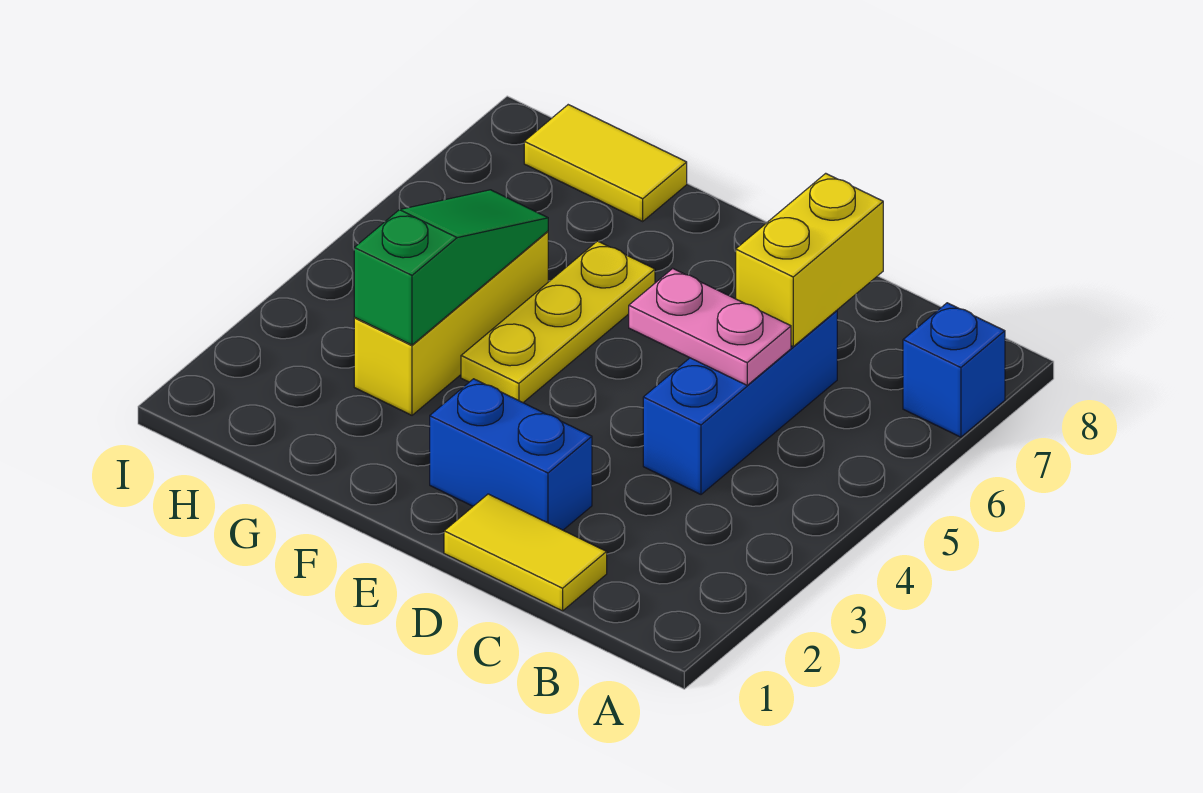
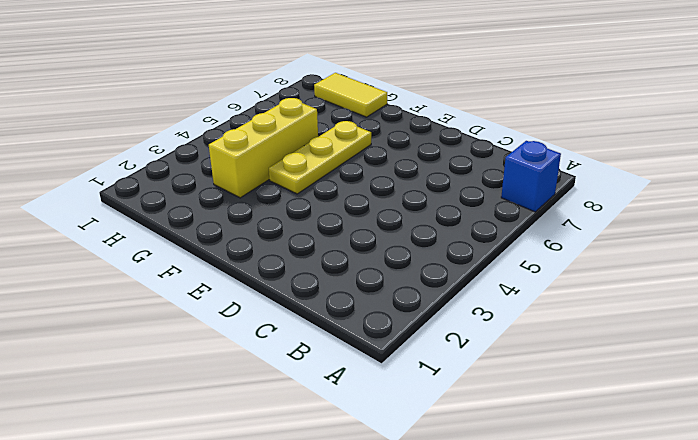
none -> yellow tile C1:D1 level 1
none -> blue brick C4:C6 level 1

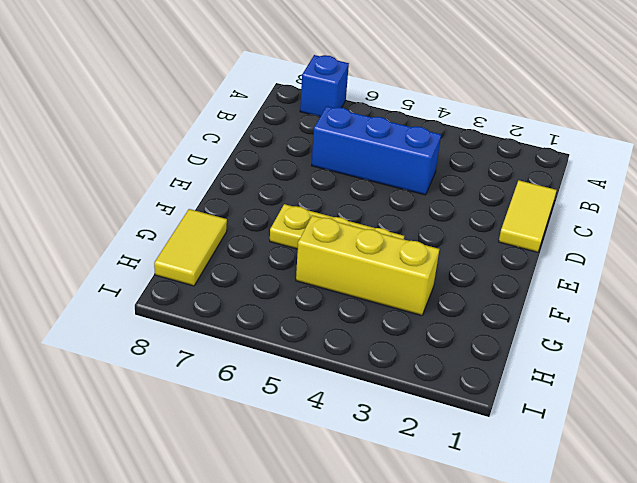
none -> blue brick D2:E2 level 1
none -> pink plate C5:D5 level 2

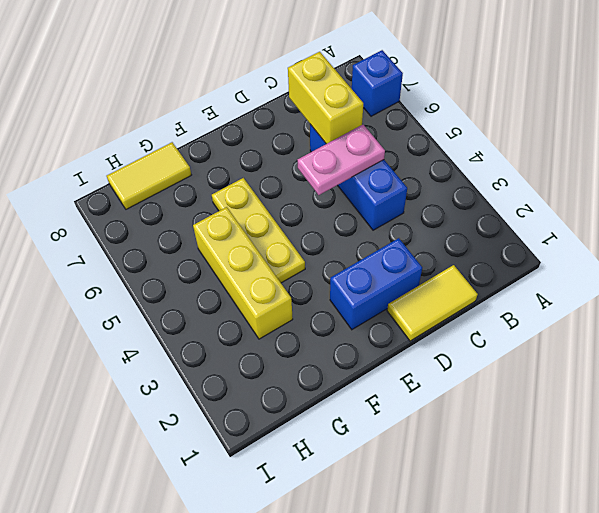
none -> green slope G3:G5 level 2 top 3

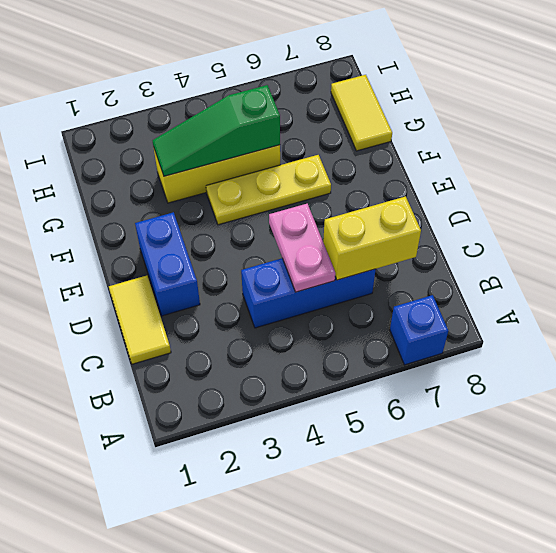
green slope G3:G5 level 2 top 5 -> green slope G3:G5 level 2 top 3

